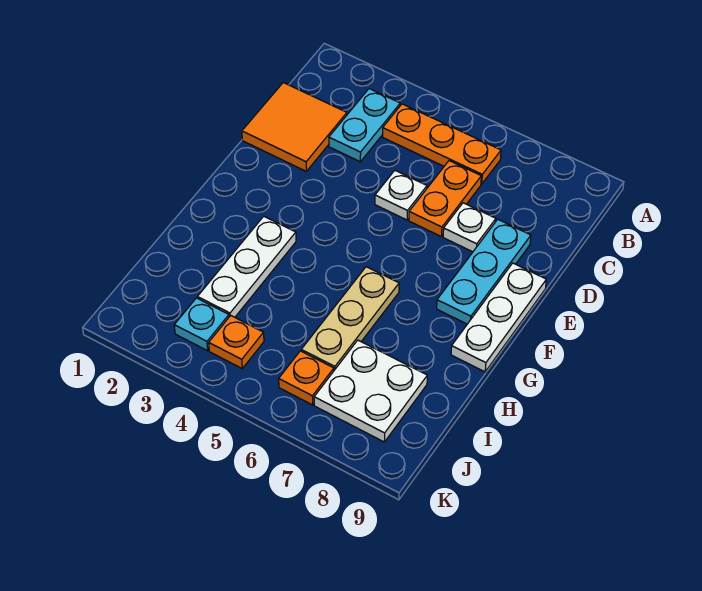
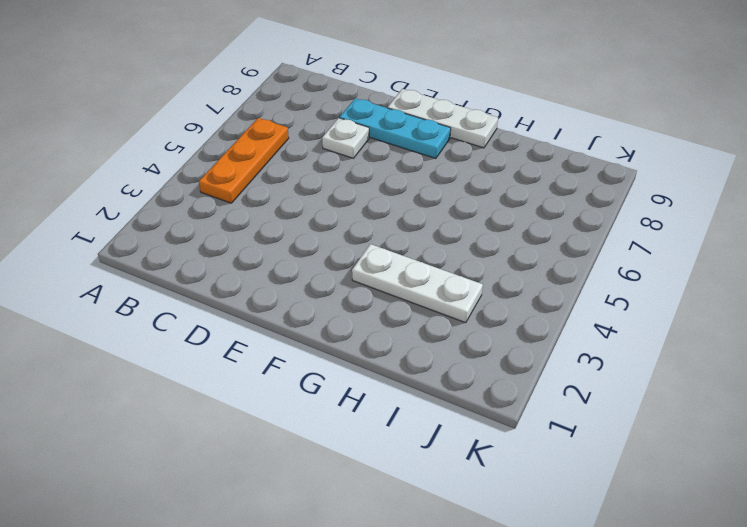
none -> cyan plate B3:C3 level 1
none -> orange tile C1:D2 level 1
none -> orange plate C6:D6 level 1

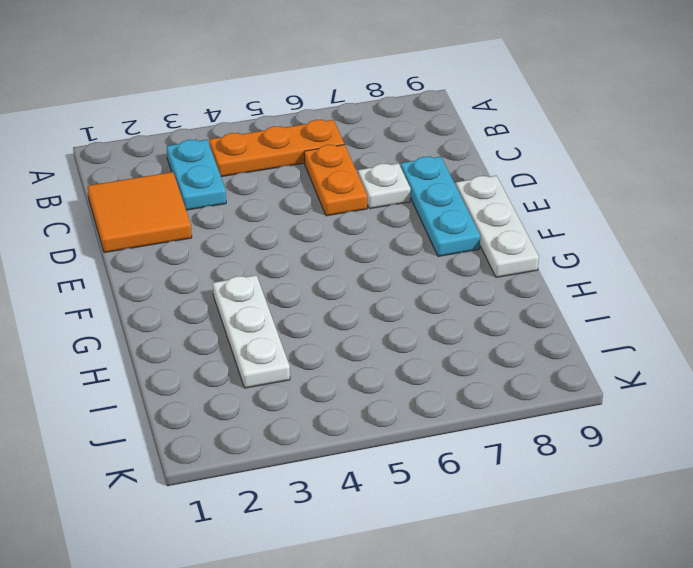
none -> white plate D5 level 1
none -> tan plate G6:I6 level 1
none -> white plate I7:J8 level 1

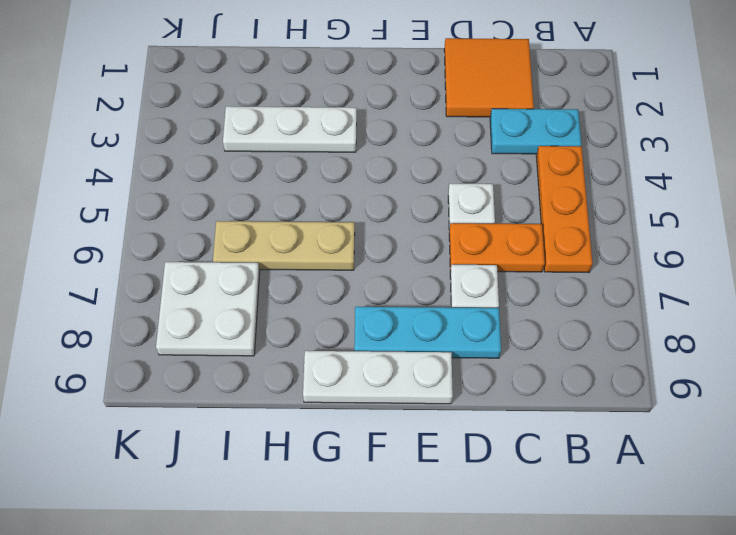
none -> cyan plate J3 level 1
none -> orange plate J4 level 1
none -> orange plate J6 level 1

